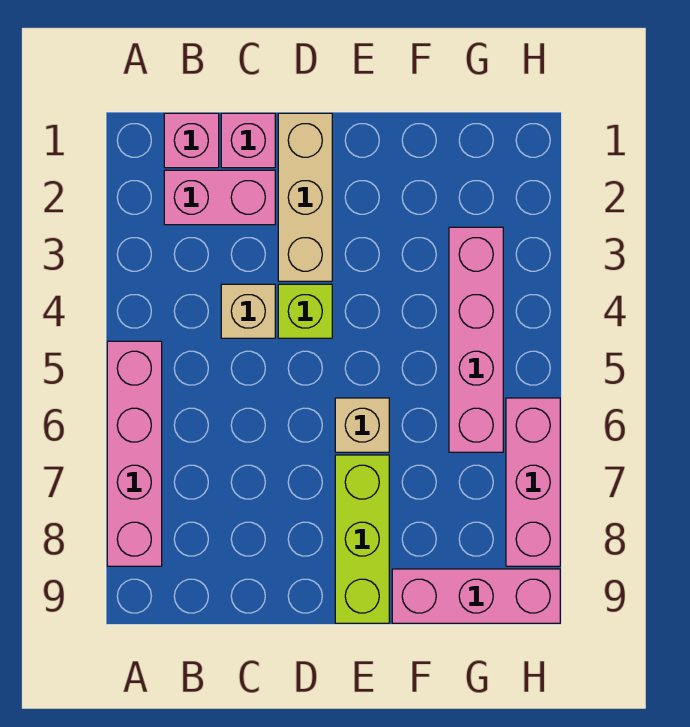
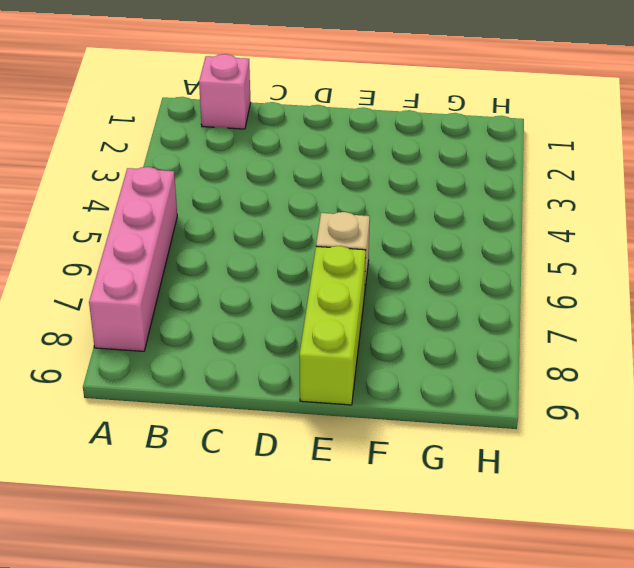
none -> pink brick B2:C2 level 1
none -> pink brick C1 level 1
none -> tan brick C4 level 1

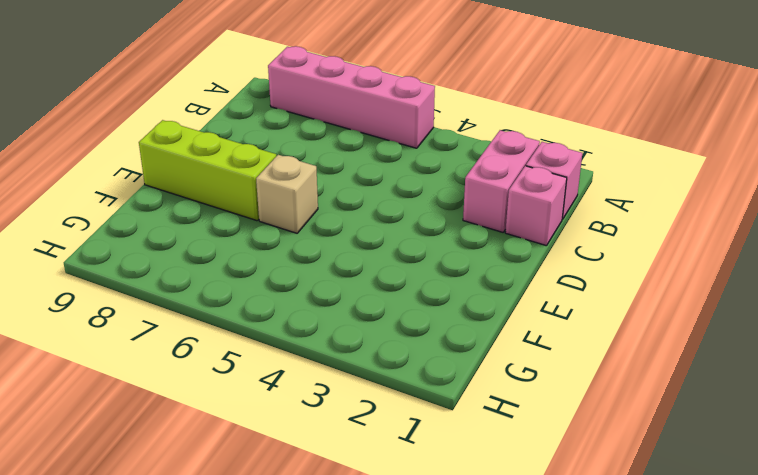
none -> tan brick C4 level 1
none -> tan brick D1:D3 level 1
none -> lime brick D4 level 1

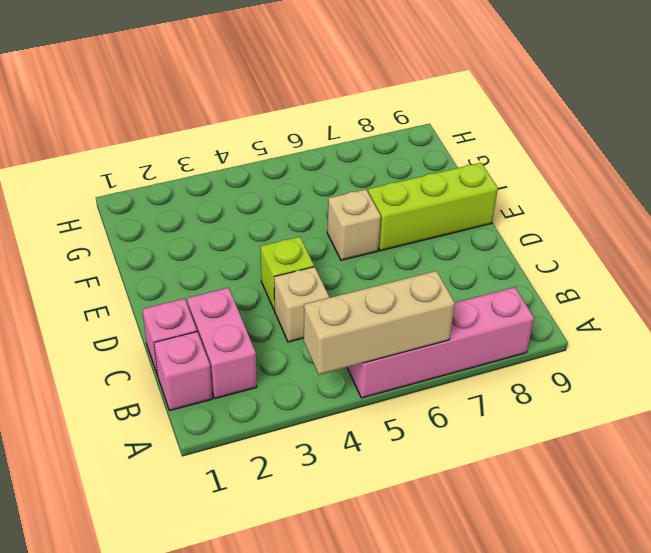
tan brick A4:A6 level 2 -> tan brick D1:D3 level 1
none -> pink brick F9:H9 level 1
none -> pink brick G3:G6 level 1
none -> pink brick H6:H8 level 1

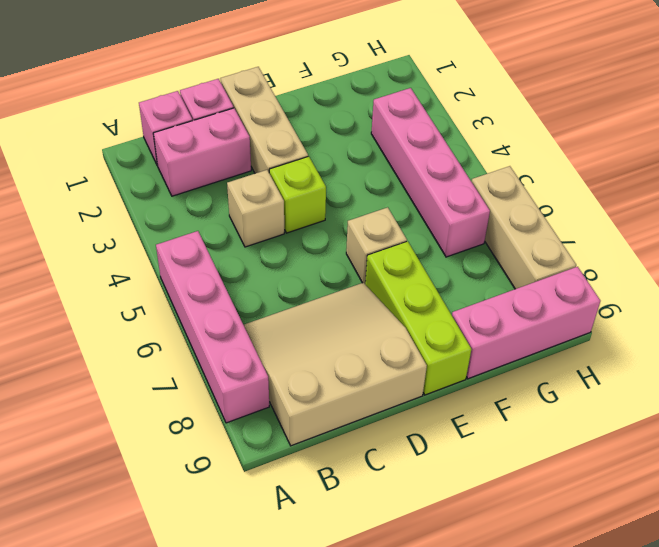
tan slope B7:D9 level 1 top 9 -> none
tan brick H6:H8 level 1 -> pink brick H6:H8 level 1

